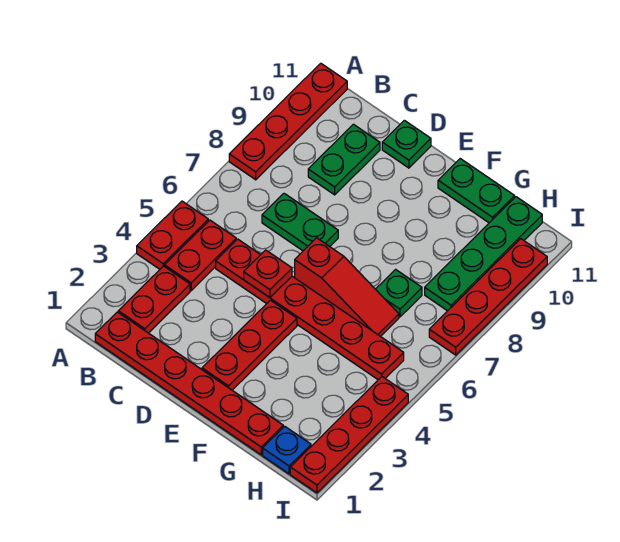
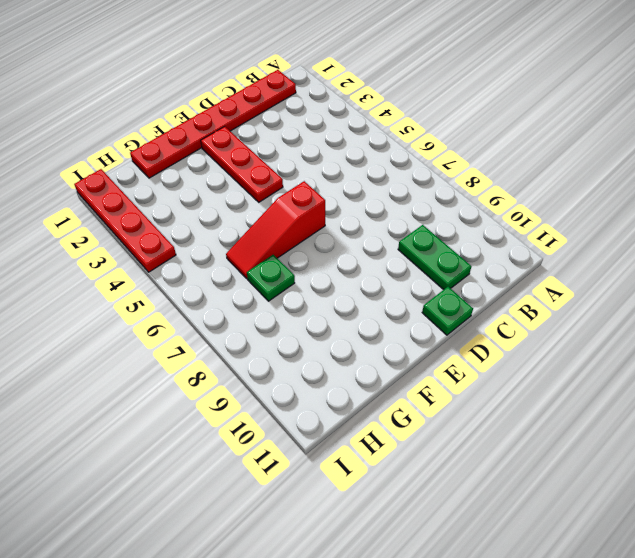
none -> red plate A4:A5 level 1
none -> red plate A8:A11 level 1
none -> red plate B2:B3 level 1

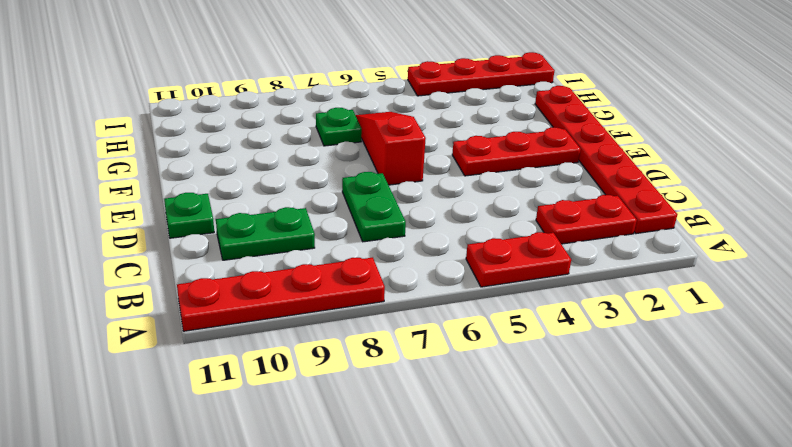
none -> red plate B4:B5 level 1
none -> red plate C5:H5 level 1
none -> green plate F11:G11 level 1

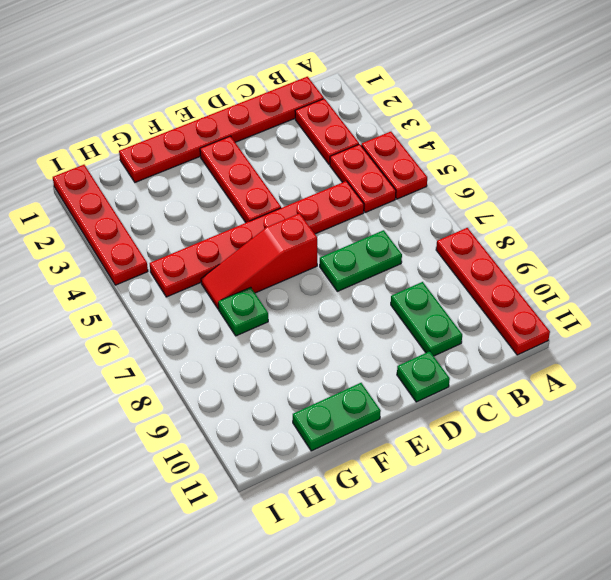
none -> blue plate H1 level 1
none -> green plate H8:H11 level 1
none -> red plate I7:I10 level 1

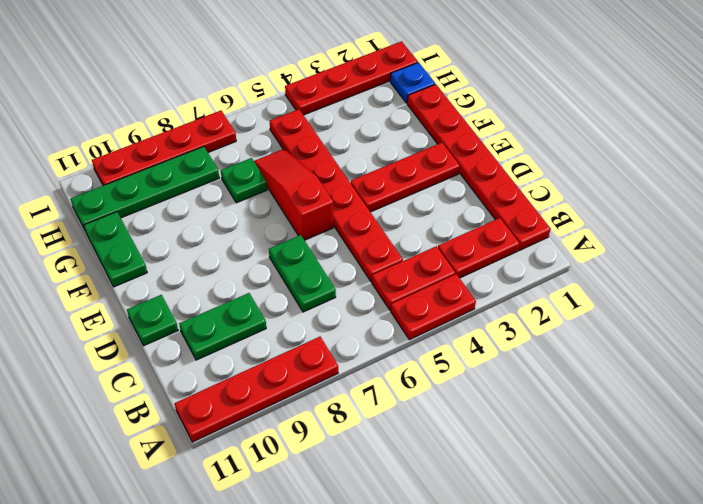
none -> red plate D5 level 2

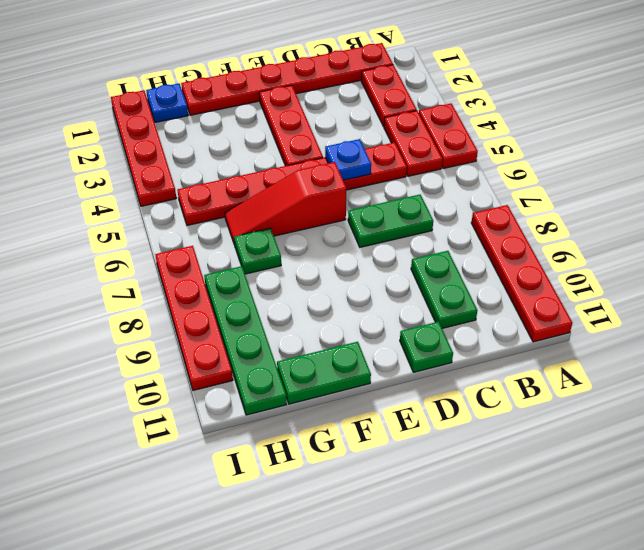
blue plate D5 level 2 -> red plate D5 level 2

